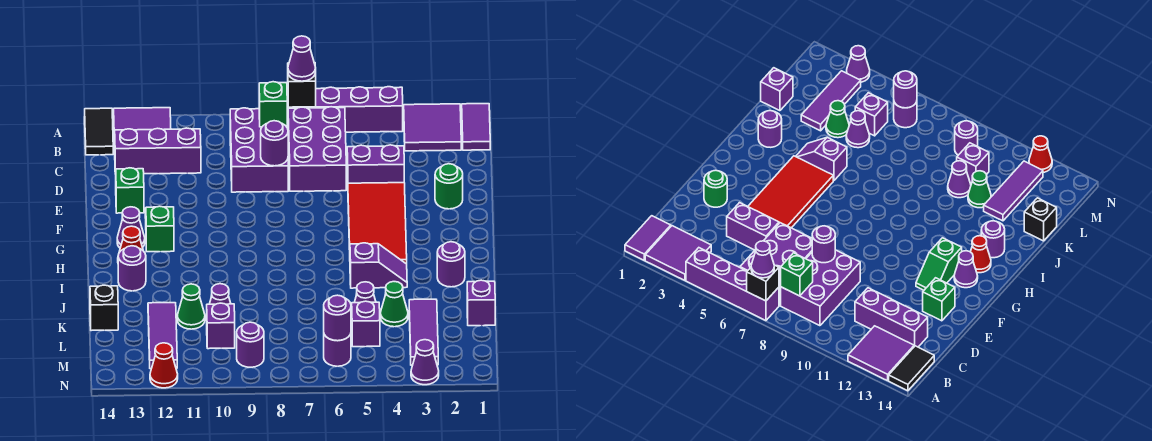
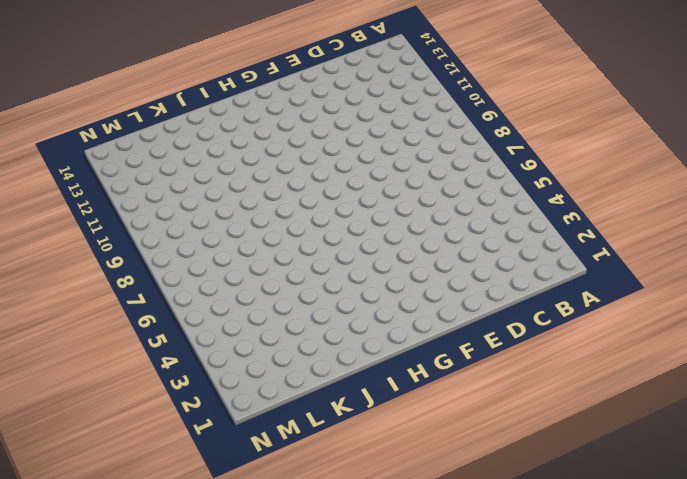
none -> purple tile A1:B1 level 1
none -> purple tile A2:B3 level 1
none -> purple brick A4:A7 level 1
none -> purple tile A12:B13 level 1

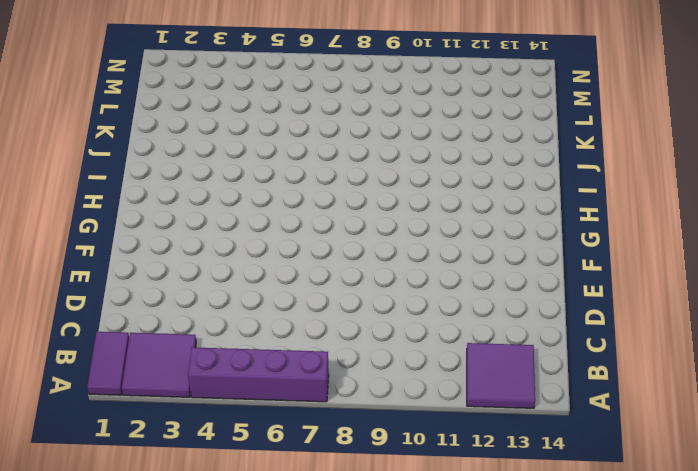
none -> black tile A14:B14 level 1
none -> purple brick B6:D7 level 1
none -> purple brick B8:D9 level 1
none -> purple brick C11:C13 level 1

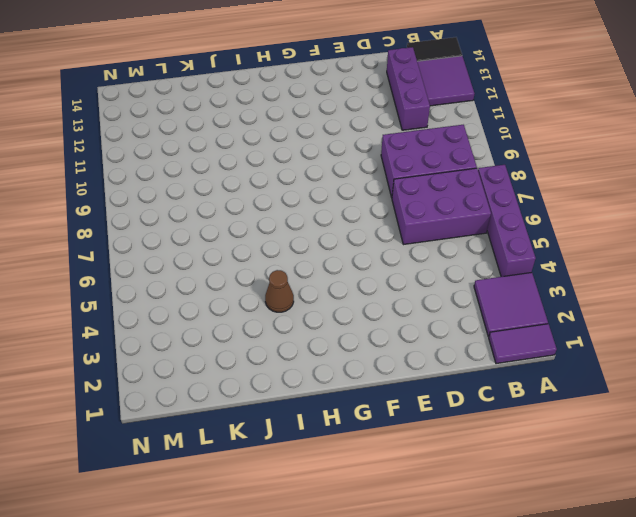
brown cone I4 level 1 -> purple slope I4:I5 level 1 top 5
none -> purple brick D4:D5 level 1
none -> green round brick E2 level 1
none -> red tile E4:H5 level 1
none -> green brick E13 level 1

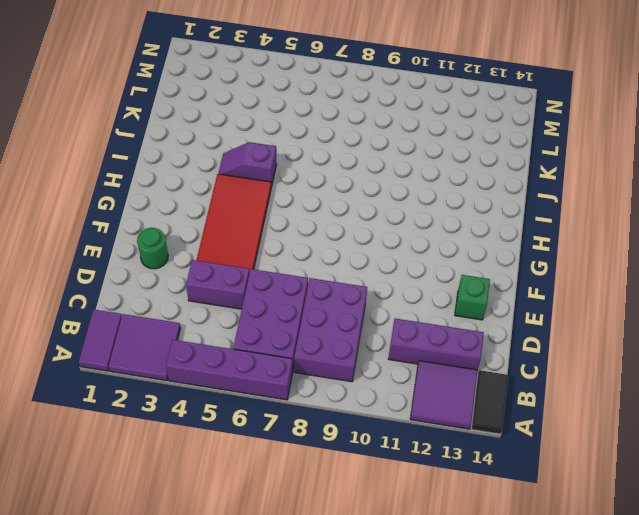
none -> green slope F12:G12 level 1 top G
none -> purple cone G13 level 1
none -> red cone H13 level 1
none -> purple round brick I2 level 1

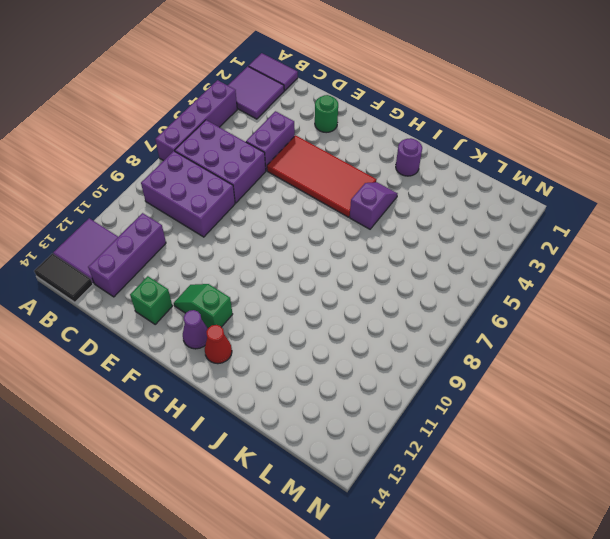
none -> purple round brick I13 level 1
none -> purple brick K1 level 1
none -> purple tile K3:M3 level 1
none -> green cone K4 level 1

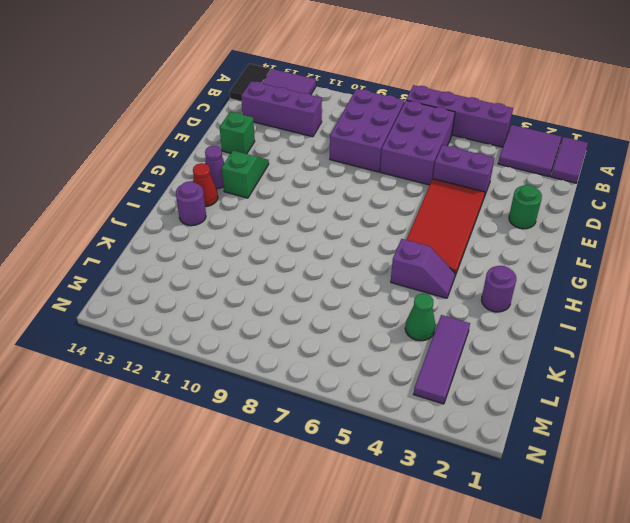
none -> purple brick K1 level 1
none -> purple cone K5 level 1
none -> purple cone K10 level 1
none -> green cone K11 level 1

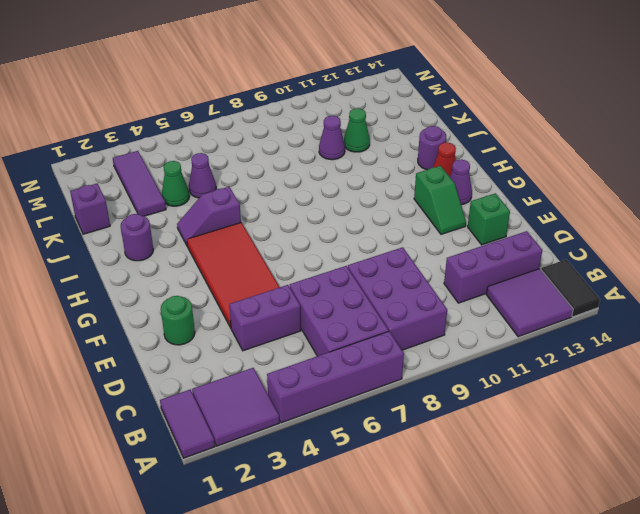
none -> purple tile K12:M12 level 1
none -> black brick K14 level 1
none -> purple brick L5 level 1
none -> purple brick L10 level 1

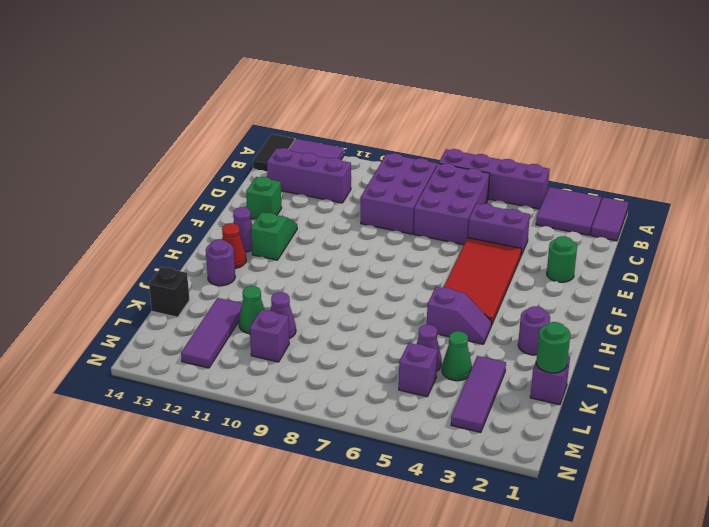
green round brick K1 level 2 -> none
none -> purple round brick M6 level 1
none -> purple round brick M9 level 1
none -> purple cone N3 level 1
none -> red cone N12 level 1

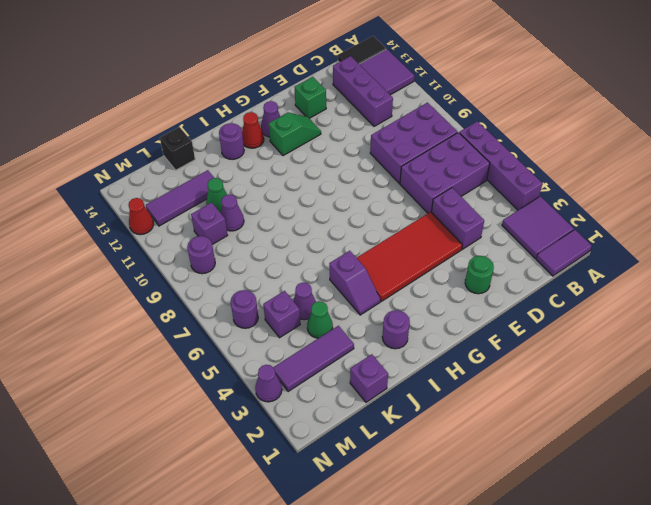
none -> black brick A7 level 2
none -> green brick B8 level 2
none -> purple round brick D8 level 2
none -> purple round brick M6 level 2

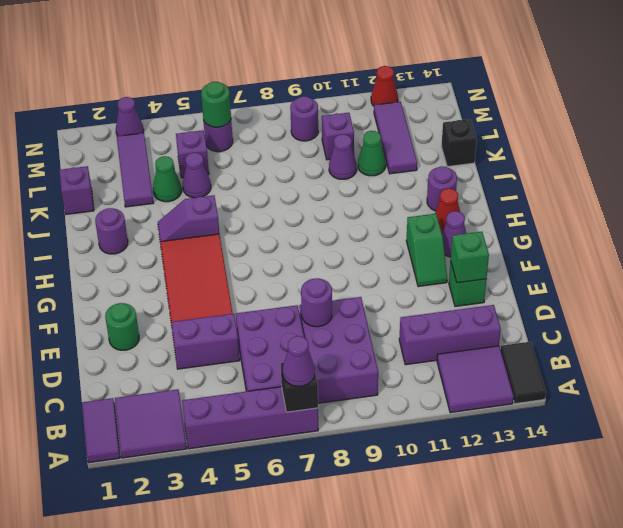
green brick E13 level 2 -> green brick B8 level 2
green round brick M6 level 2 -> purple round brick M6 level 2

